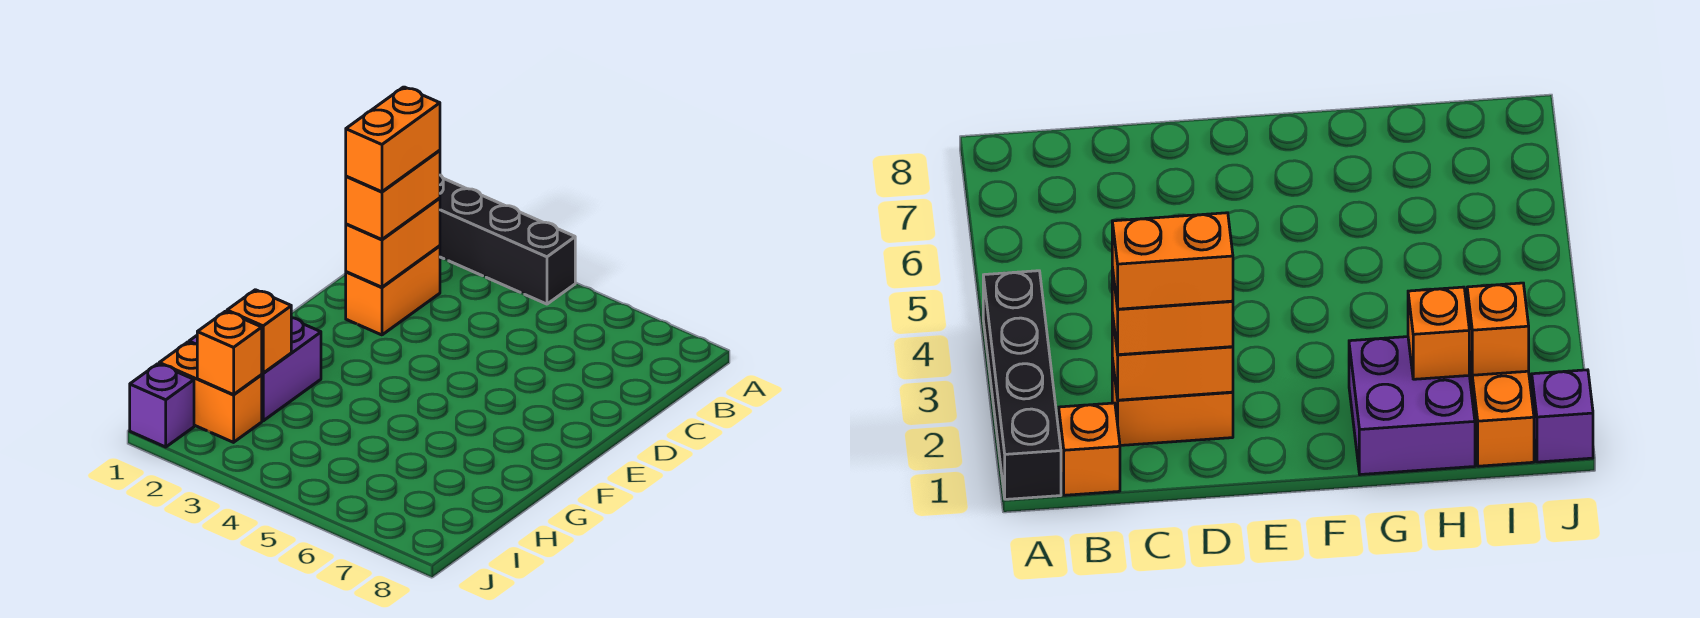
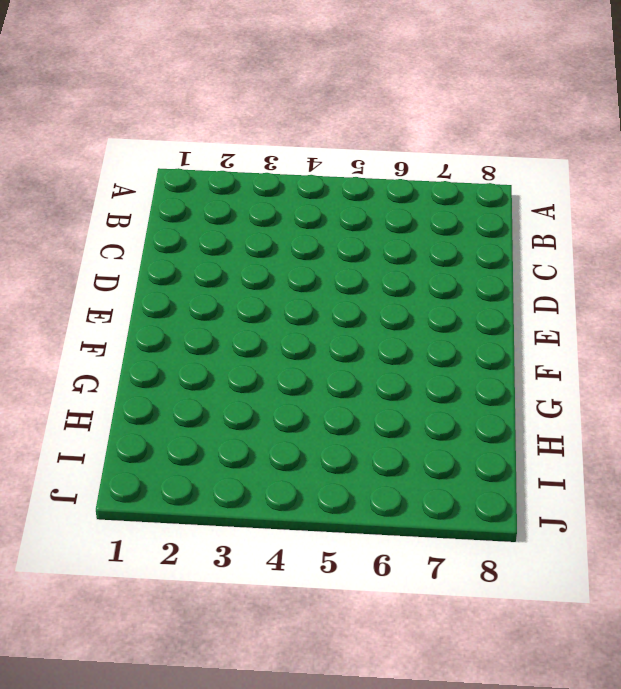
none -> black brick A1:A4 level 1
none -> orange brick B1 level 1

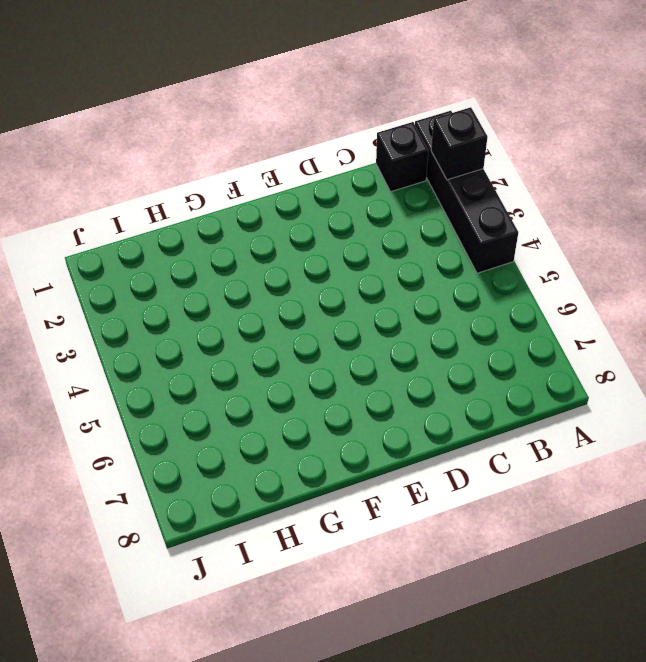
black brick A2 level 2 -> none
black brick B1 level 1 -> orange brick B1 level 1
none -> orange brick C2:D2 level 1
none -> purple brick G1:H2 level 1

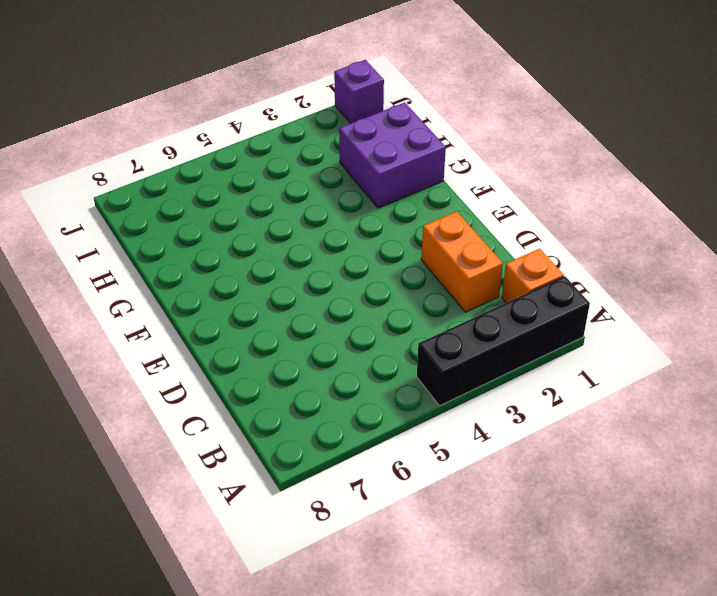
none -> orange brick I1:I2 level 1
none -> orange brick C2:D2 level 2

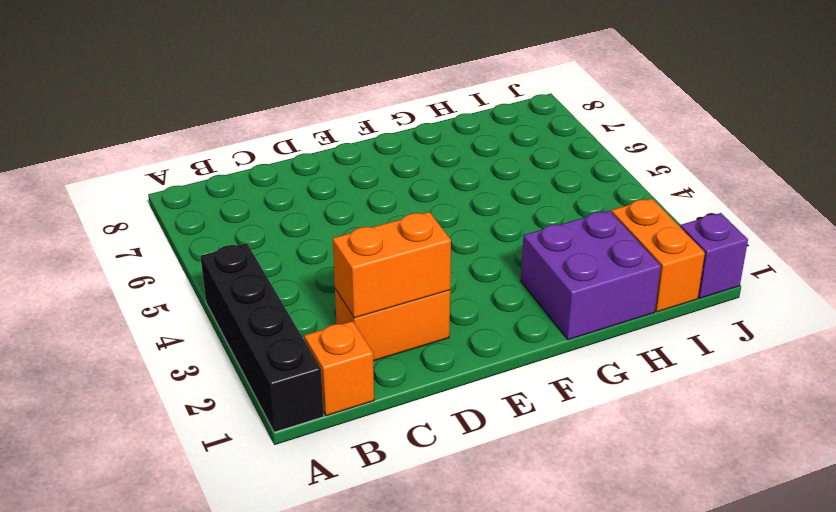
none -> orange brick H2 level 2
none -> orange brick I2 level 2

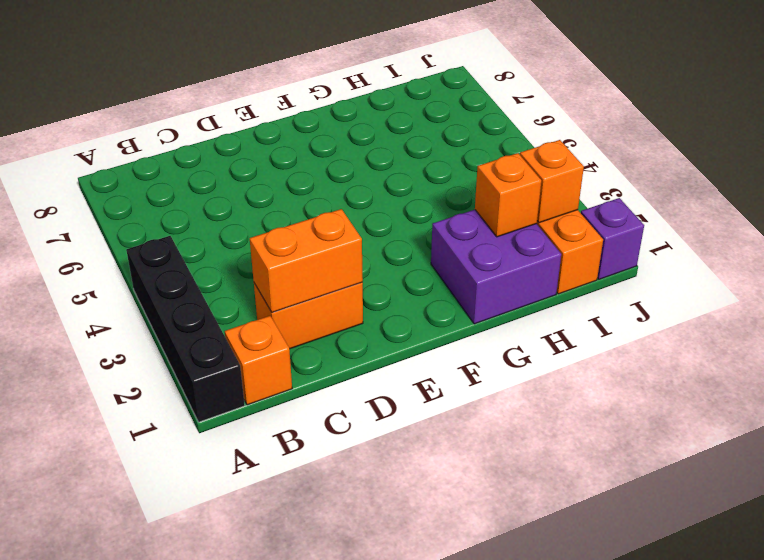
none -> orange brick C2:D2 level 3
none -> orange brick C2:D2 level 4

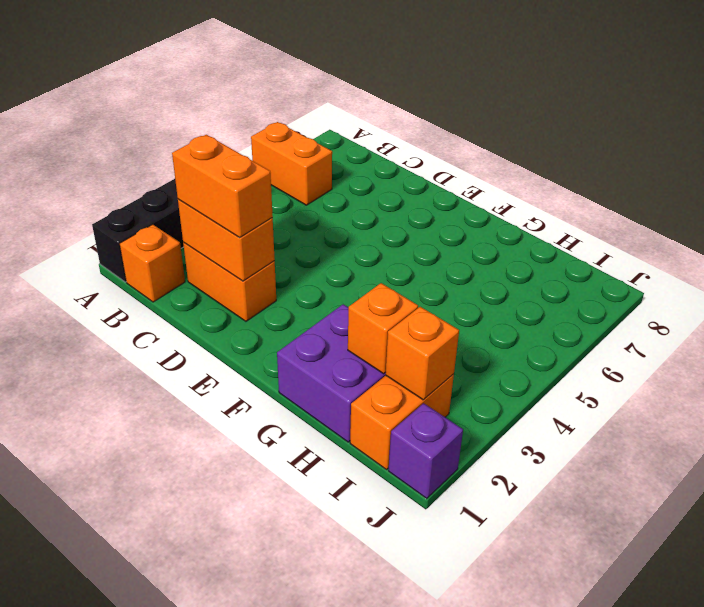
orange brick A6:B6 level 1 -> orange brick C2:D2 level 4

